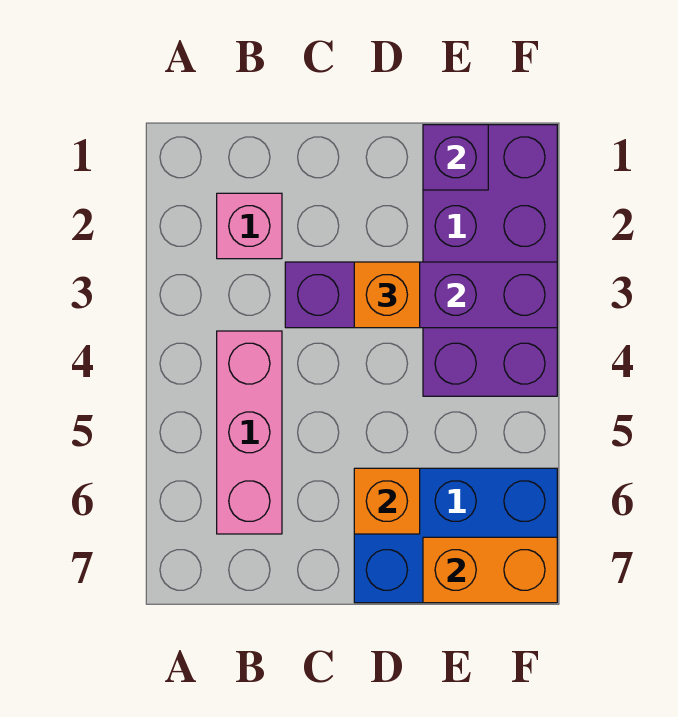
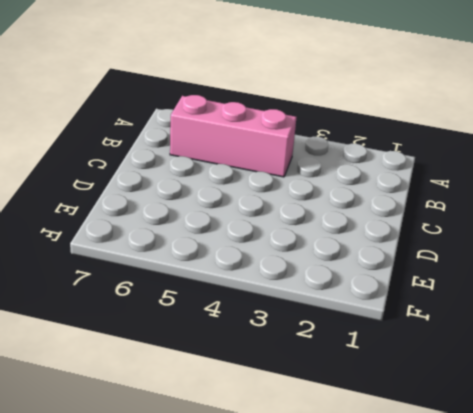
none -> pink brick B2 level 1
none -> blue brick D6:F7 level 1

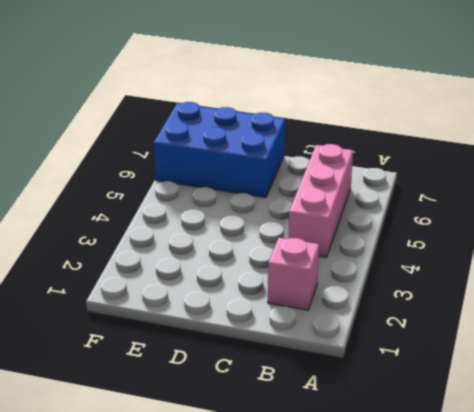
none -> purple brick E1:F4 level 1
none -> purple brick C3:F3 level 2

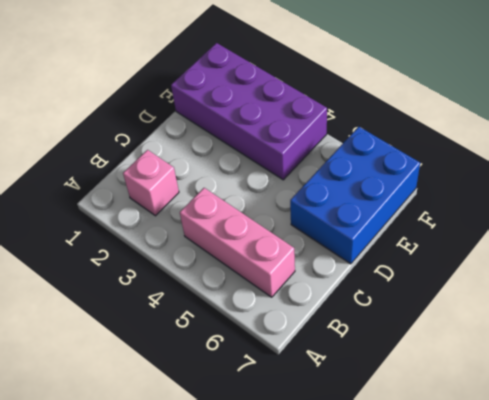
none -> purple brick C3:F3 level 2
none -> orange brick D6 level 2

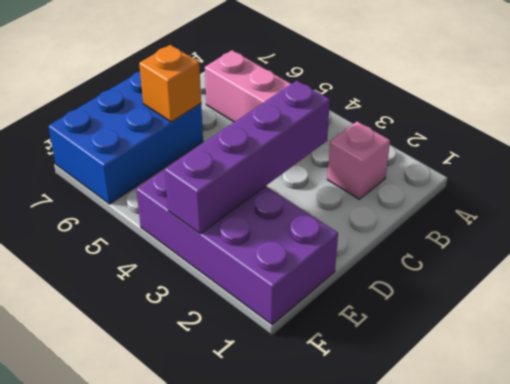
none -> purple brick E1 level 2
none -> orange brick E7:F7 level 2

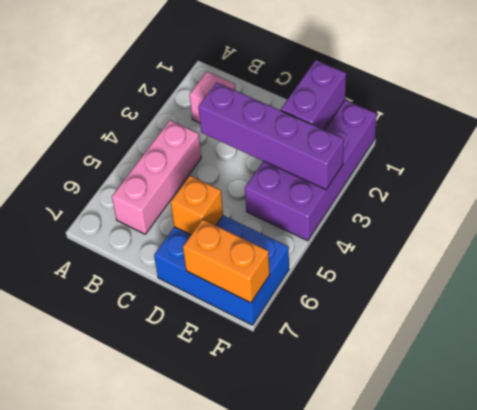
purple brick E1:E2 level 2 -> purple brick E1 level 2
none -> orange brick D3 level 3

